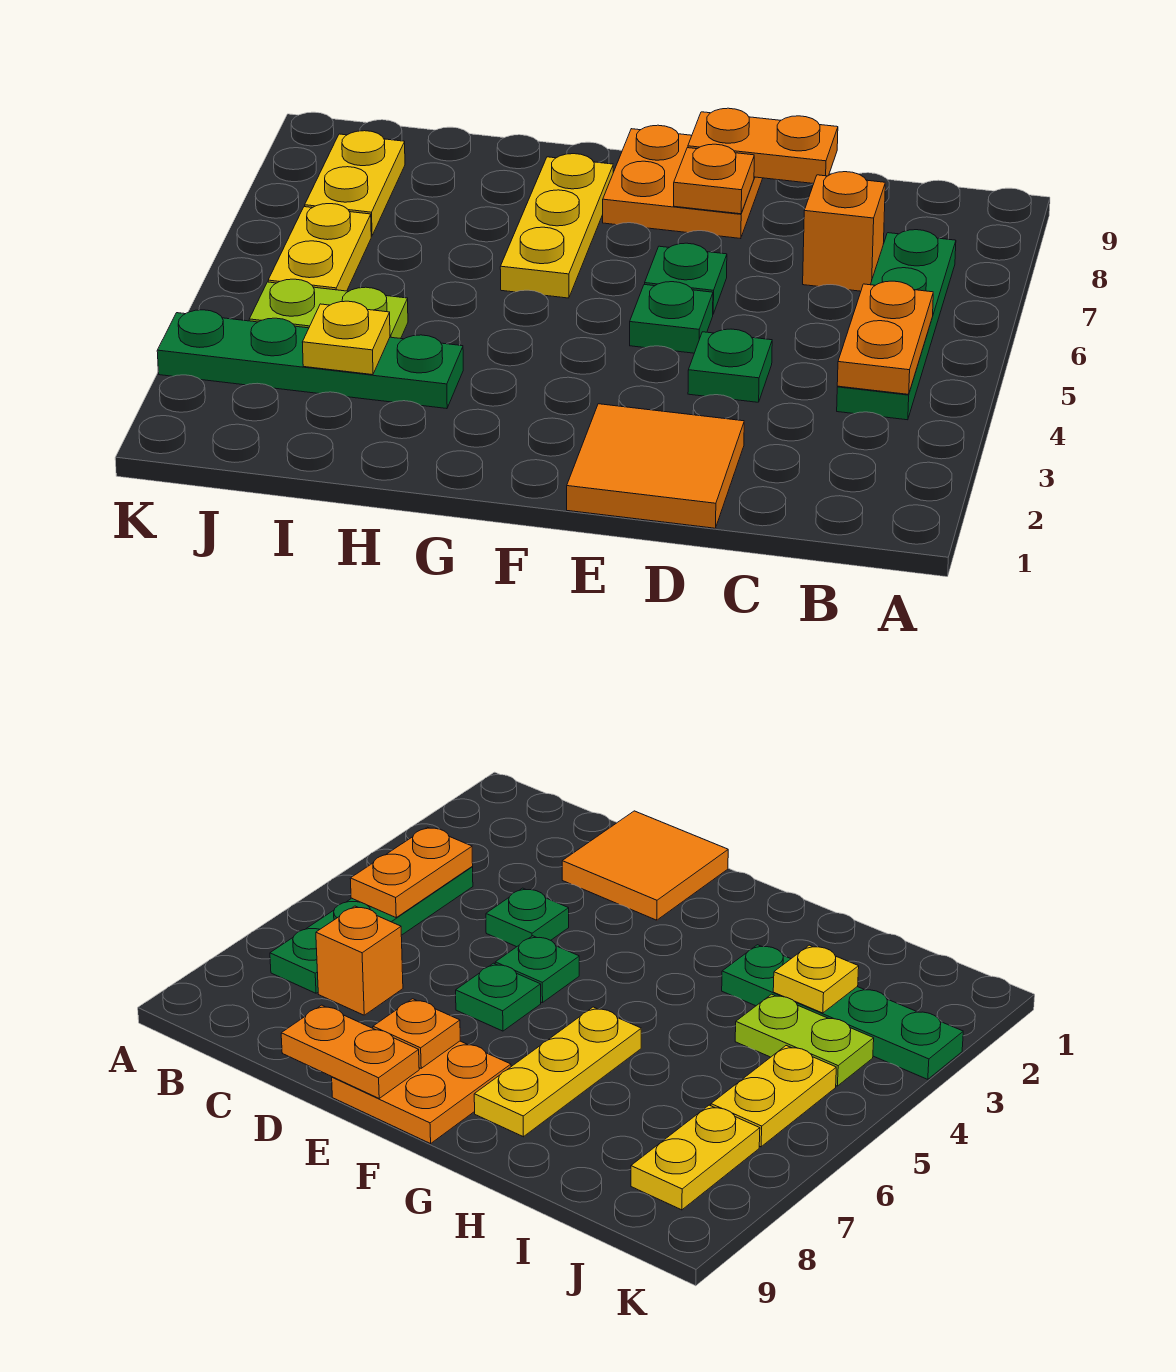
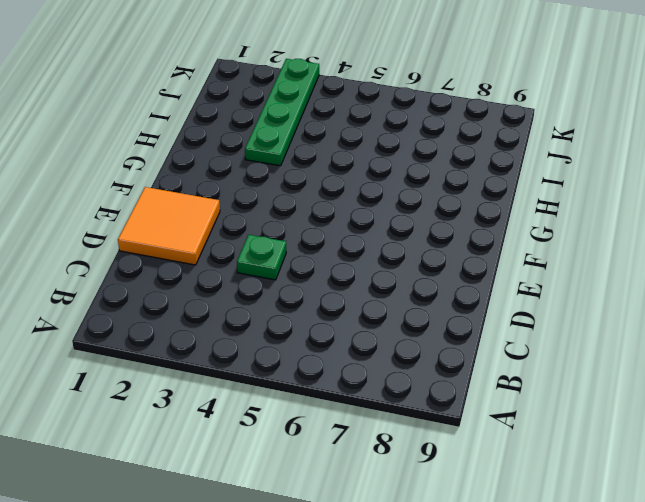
none -> green plate B4:B7 level 1
none -> orange brick C7 level 1
none -> green plate E5 level 1

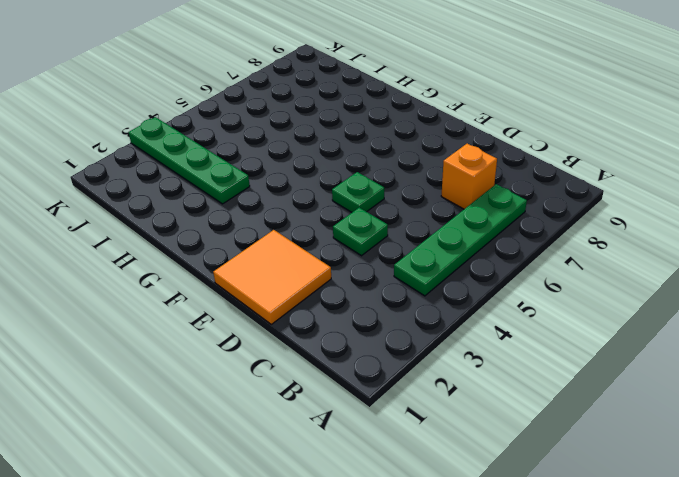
none -> green plate E6 level 1
none -> orange plate E8:F9 level 1
none -> yellow plate G6:G8 level 1

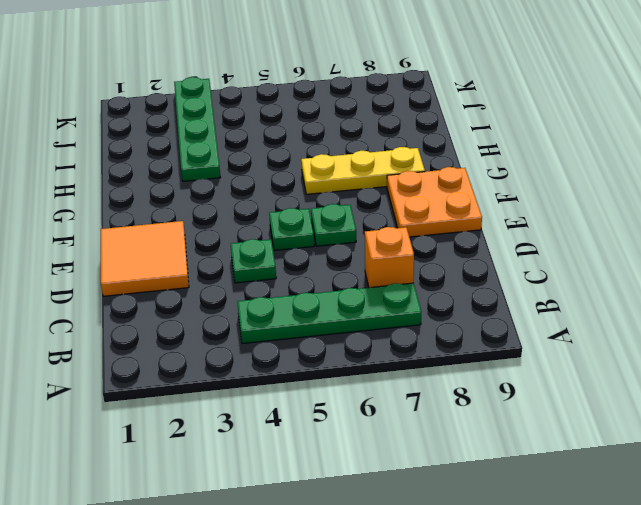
none -> lime plate I4:J4 level 1
none -> yellow plate J5:J6 level 1
none -> yellow plate J7:J8 level 1

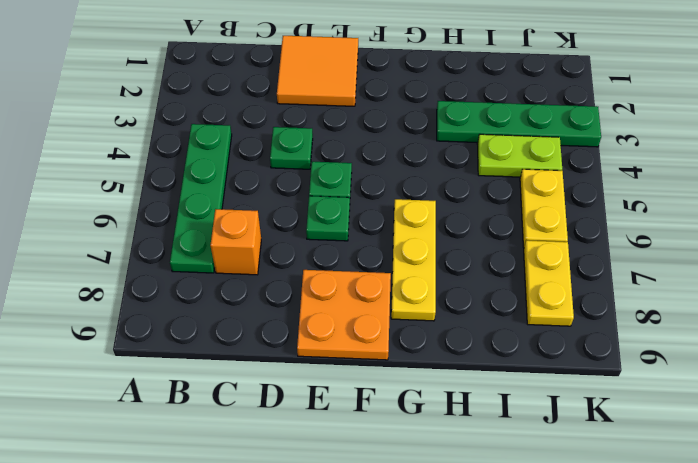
none -> orange plate B4:B5 level 2
none -> orange plate D9:E9 level 2
none -> orange plate E8 level 2

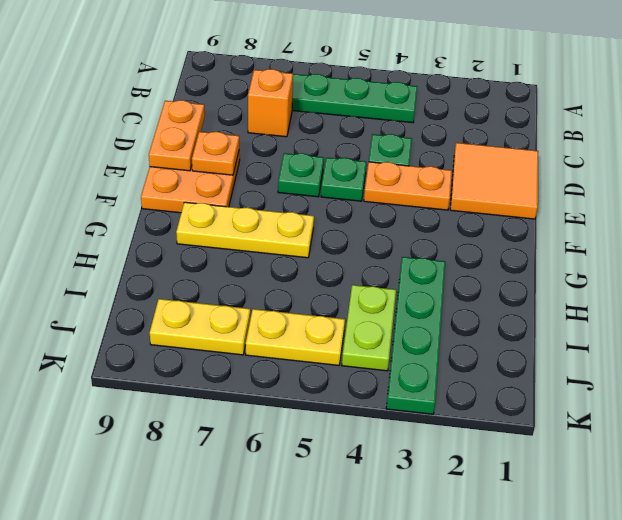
orange plate E3:E4 level 1 -> orange plate B4:B5 level 2
none -> yellow plate I3 level 2

